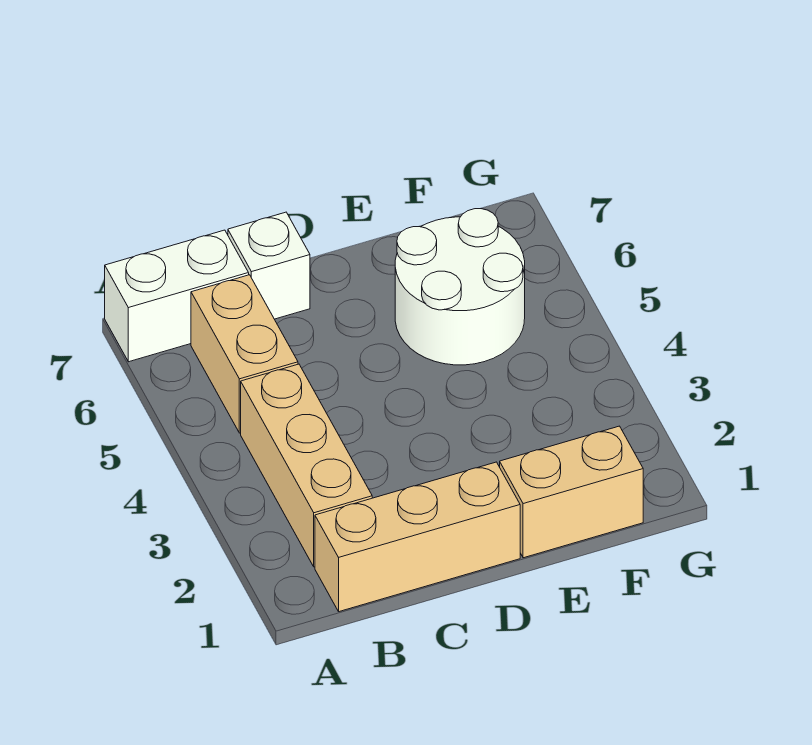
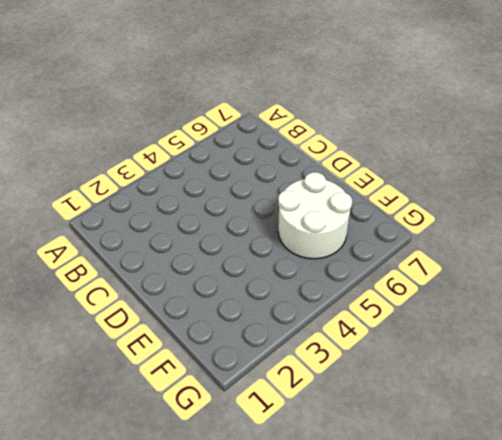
none -> white brick A7:B7 level 1
none -> tan brick B1:D1 level 1

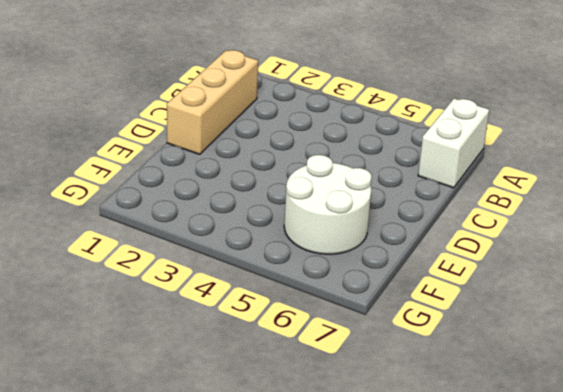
none -> tan brick B2:B4 level 1
none -> tan brick B5:B6 level 1

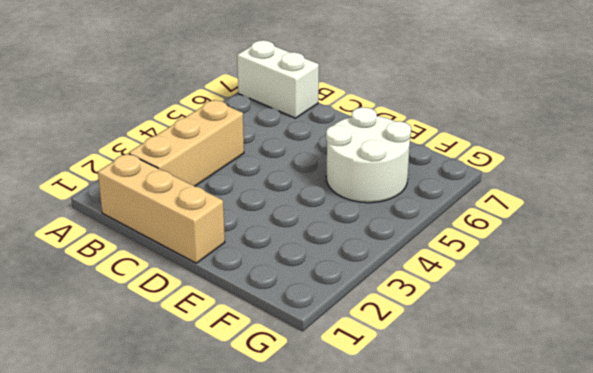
none -> tan brick B5:B6 level 1
none -> white brick C7 level 1

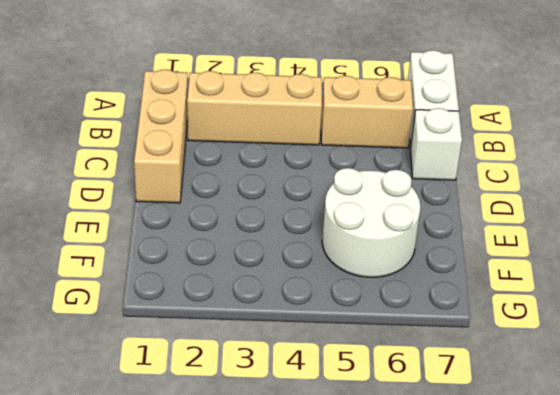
none -> tan brick E1:F1 level 1

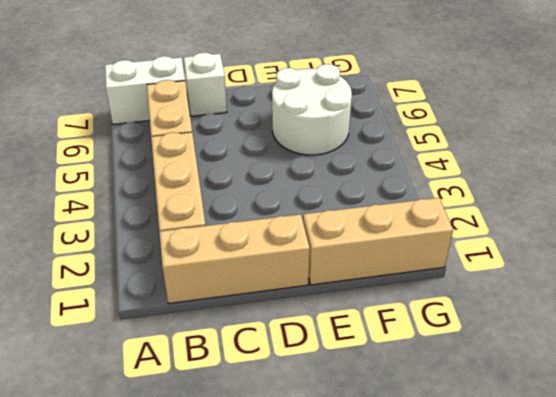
tan brick E1:G1 level 1 -> tan brick E1:F1 level 1

